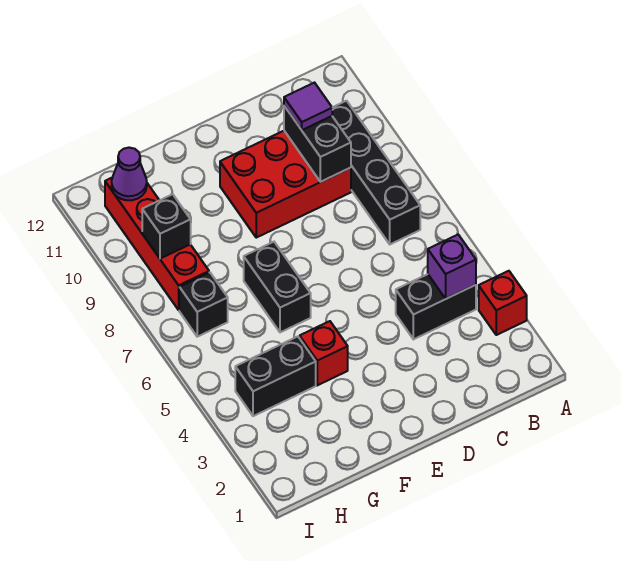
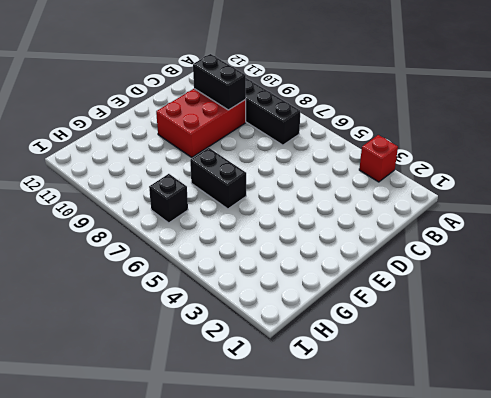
none -> black brick B4:C4 level 1
none -> red brick F4 level 1
none -> black brick G4:H4 level 1

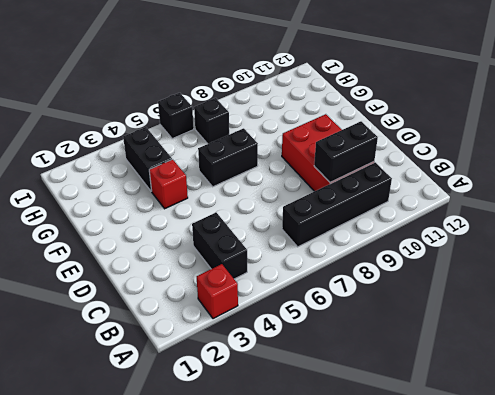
black brick I6 level 1 -> black brick H9 level 2
none -> red brick H8:H11 level 1
none -> purple brick B4 level 2
none -> purple cone H11 level 2

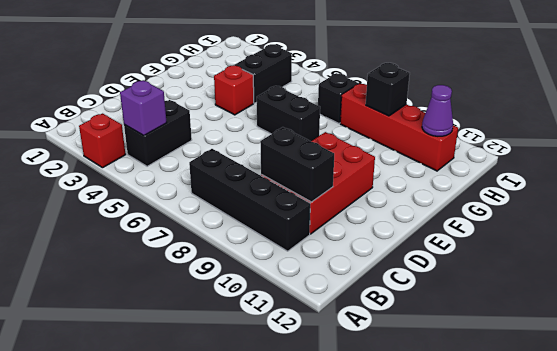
none -> purple tile C10 level 3

